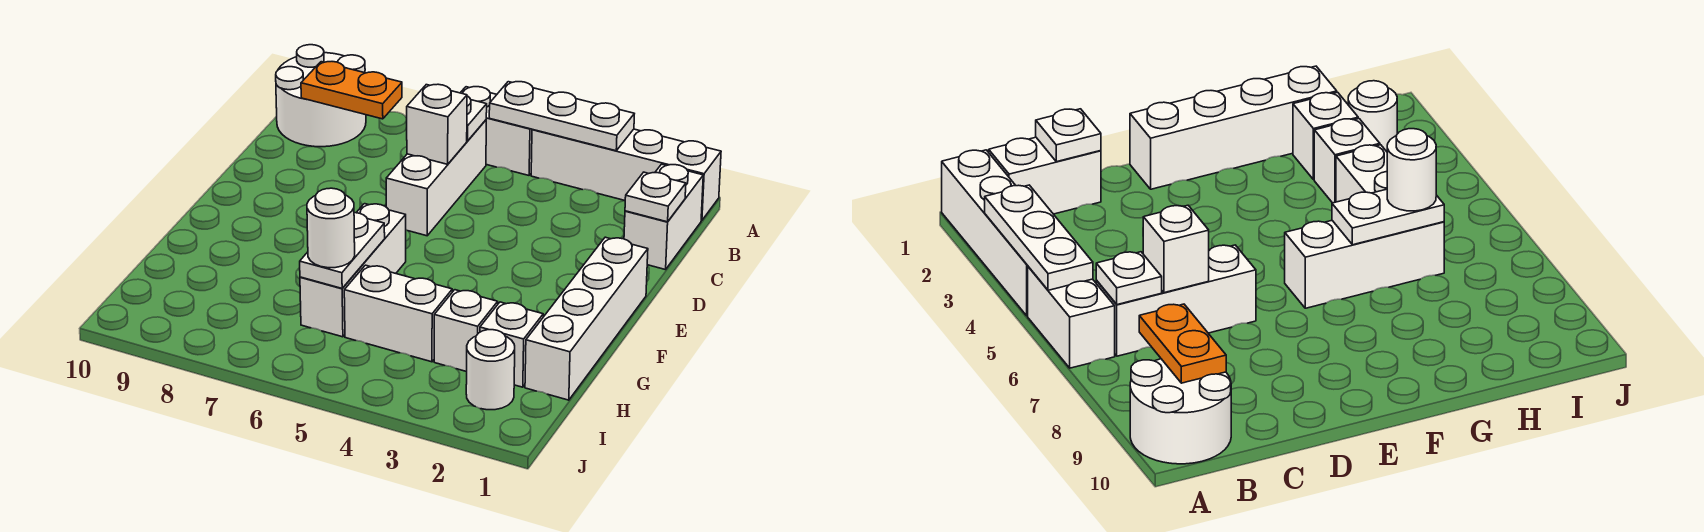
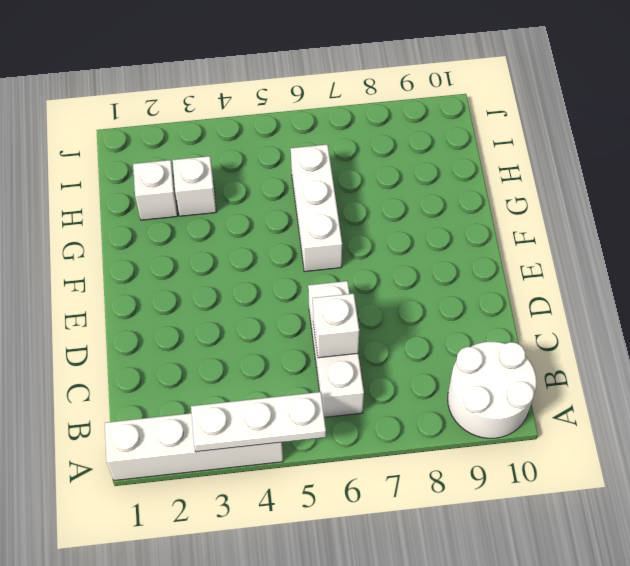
none -> white brick A5:A6 level 1
none -> white brick B1:C1 level 1
none -> white brick E1:H1 level 1

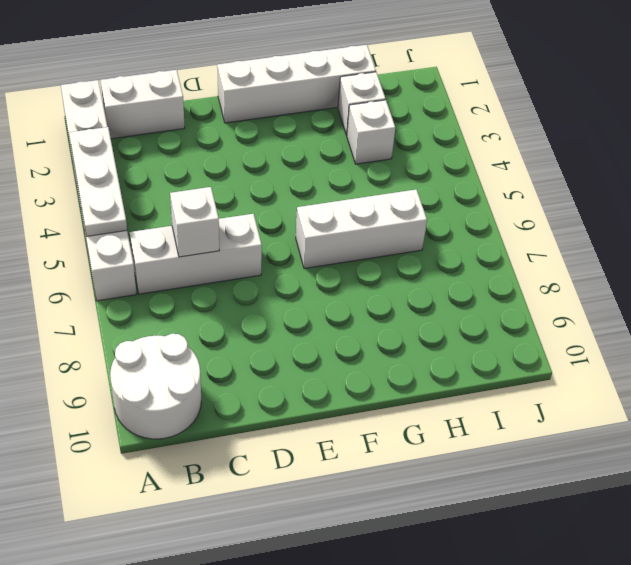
none -> white brick H4:H5 level 1
none -> white round brick I2 level 1
none -> white plate B6 level 2

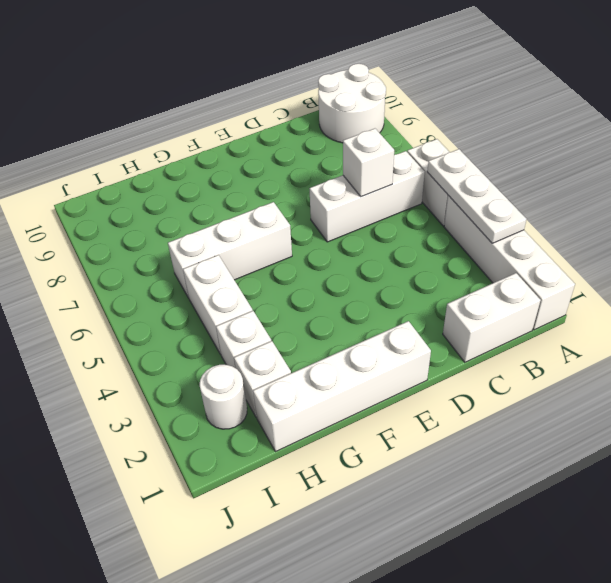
none -> white plate B6 level 2
none -> orange plate B8:B9 level 2
none -> white plate C1 level 2

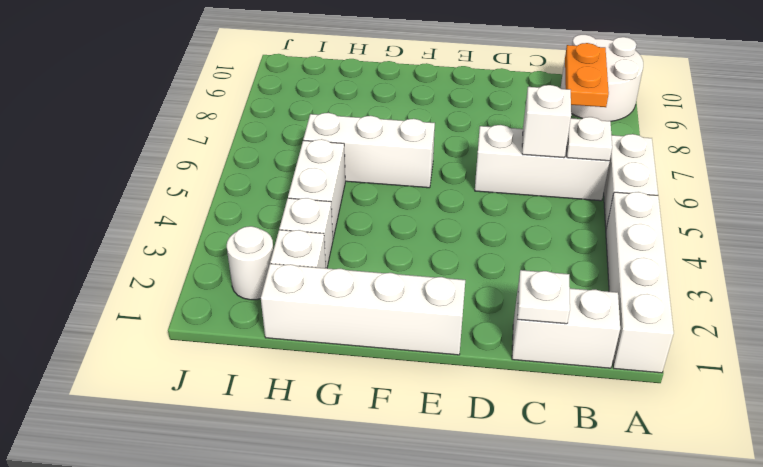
none -> white plate A3:A5 level 2
none -> white plate G6:H6 level 2
none -> white round brick H6 level 3

